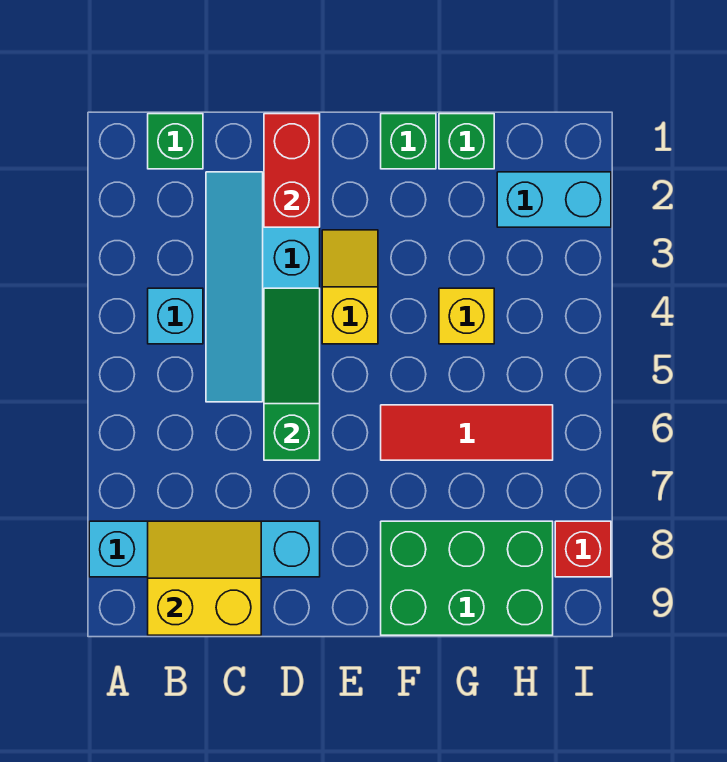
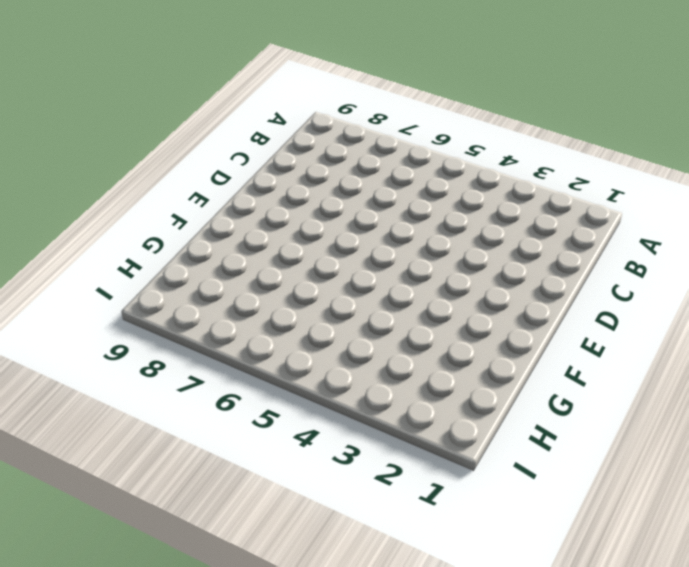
none -> cyan brick A8:D8 level 1
none -> green brick B1 level 1
none -> cyan brick B4 level 1

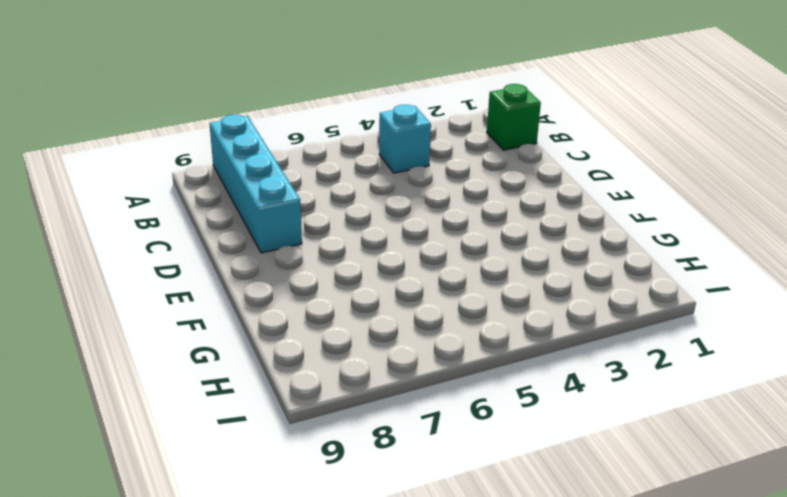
none -> cyan slope C2:D5 level 1 top D
none -> yellow slope E3:E4 level 1 top 4
none -> green brick F1 level 1

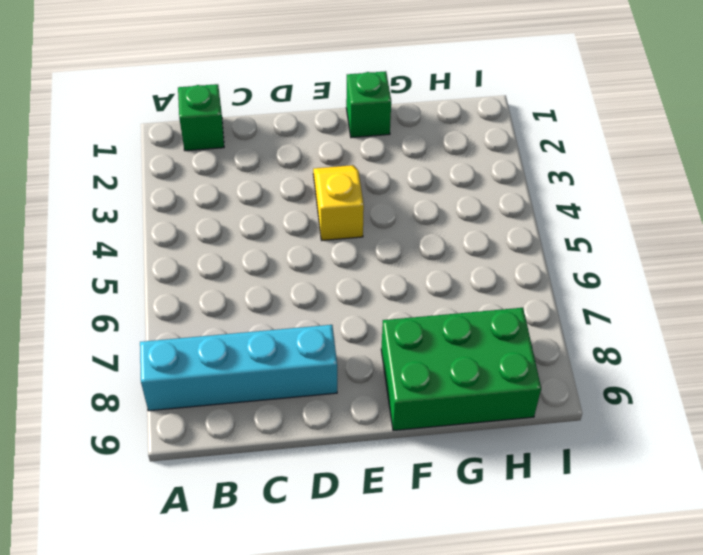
none -> cyan brick B4 level 1
none -> cyan slope C2:D5 level 1 top D
none -> red tile F6:H6 level 1

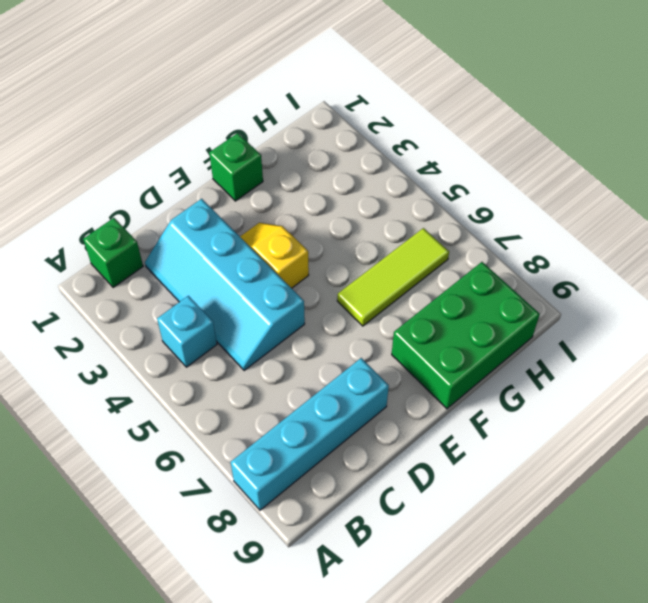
lime tile F6:H6 level 1 -> red tile F6:H6 level 1
none -> green brick G1 level 1
none -> yellow brick G4 level 1
none -> cyan brick H2:I2 level 1

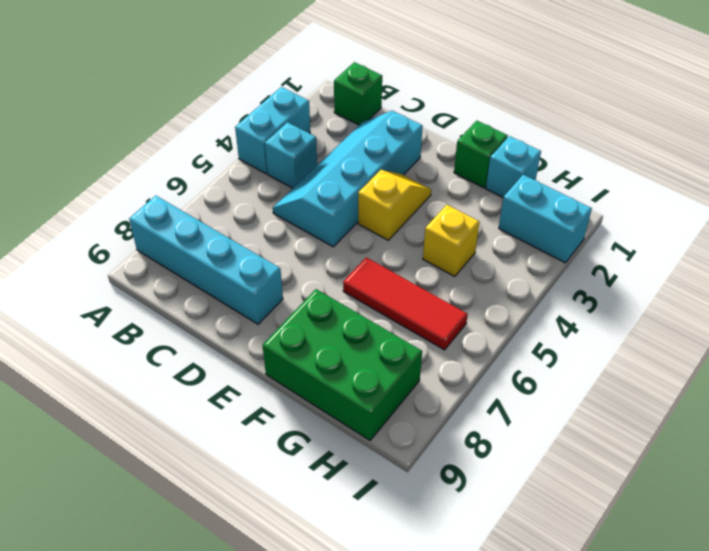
cyan brick A3:A4 level 1 -> none
cyan brick G1 level 1 -> green brick G1 level 1
none -> red brick I8 level 1
none -> yellow slope B8:C9 level 2 top 9
none -> red brick D1:D2 level 2

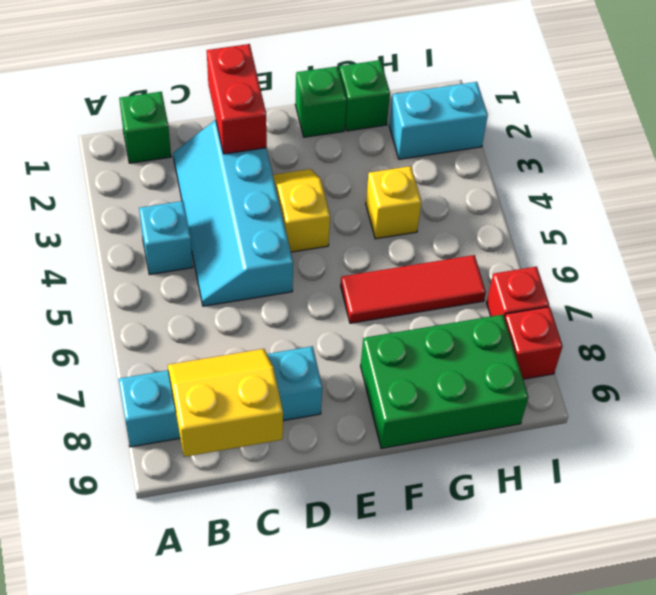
red brick I7 level 1 -> none
none -> green slope D4:D6 level 2 top 6

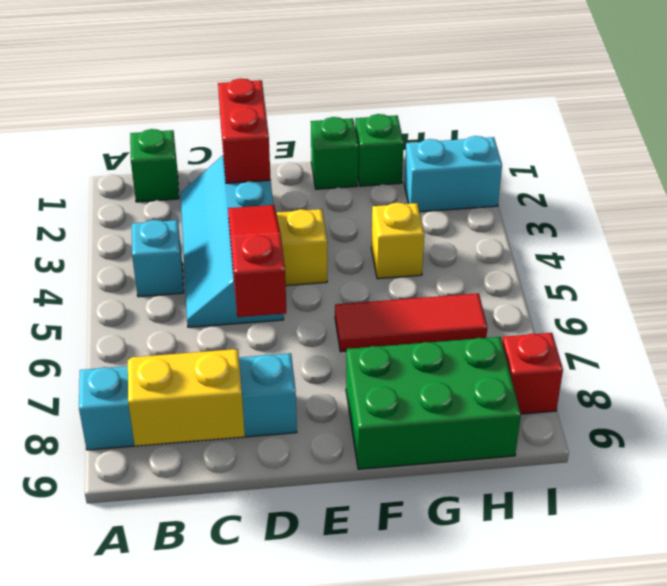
red slope D4:D6 level 2 top 6 -> green slope D4:D6 level 2 top 6

